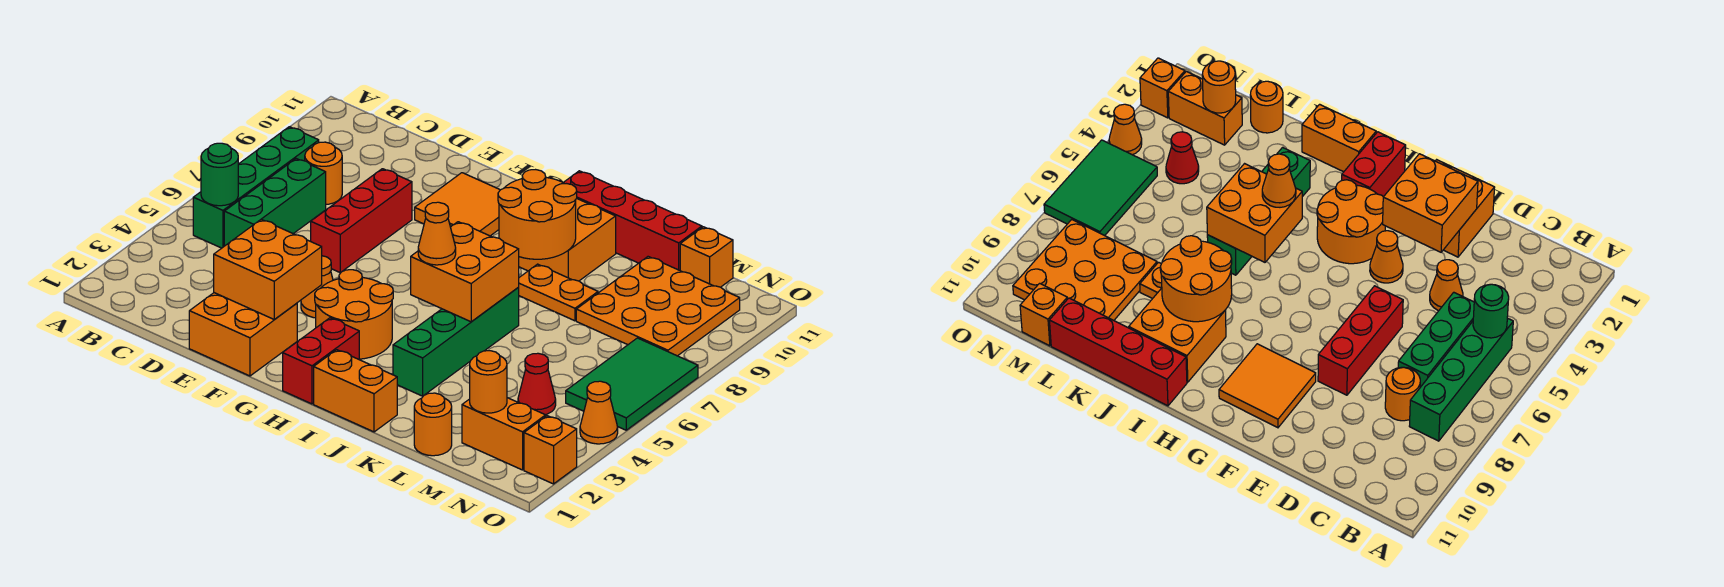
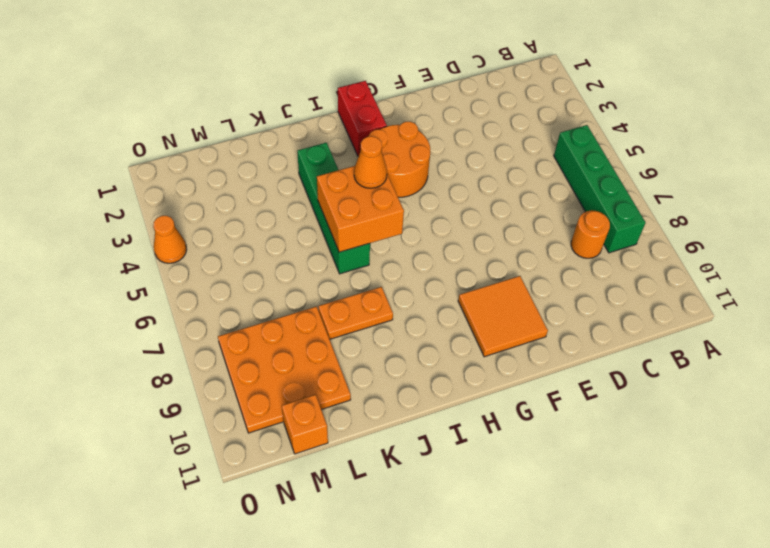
none -> green brick C5:C7 level 1
none -> orange cone D4 level 1
none -> orange brick E1:F2 level 1

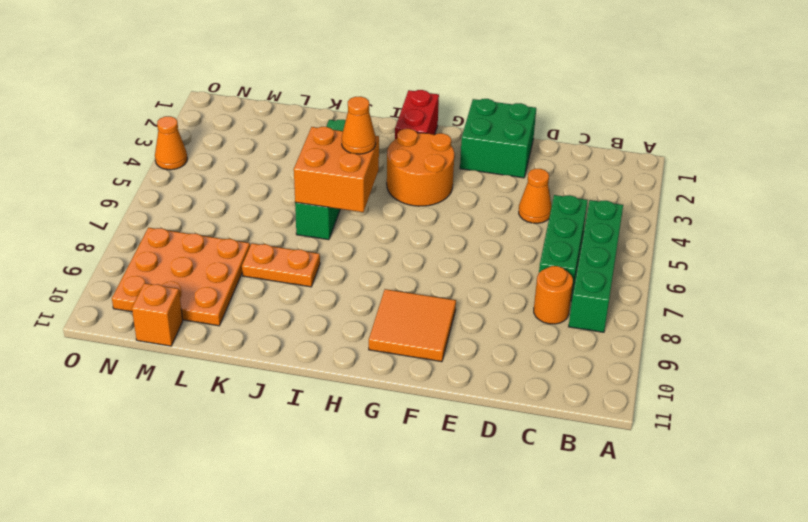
green brick E1:F2 level 1 -> orange brick E1:F2 level 1
none -> red brick E6:E8 level 1
none -> orange cone F4 level 1
none -> orange brick I1:J1 level 1

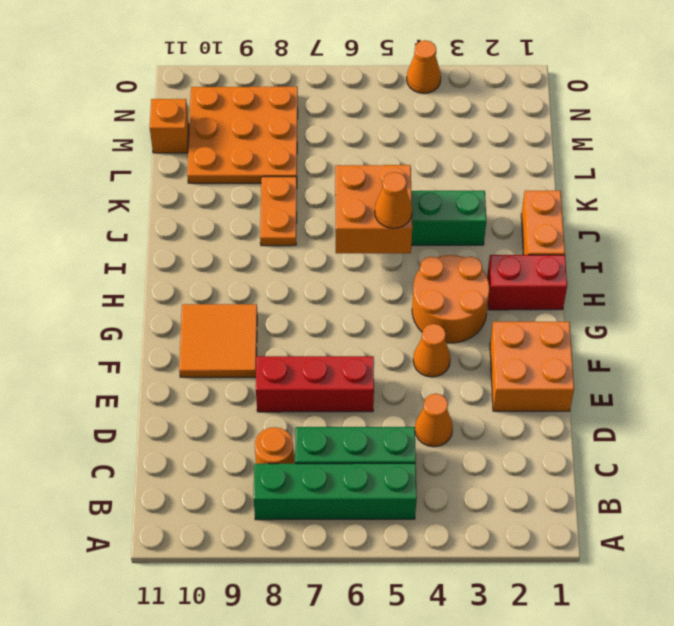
none -> orange brick I9:J10 level 1
none -> red brick I11:L11 level 1
none -> orange round brick L1 level 1

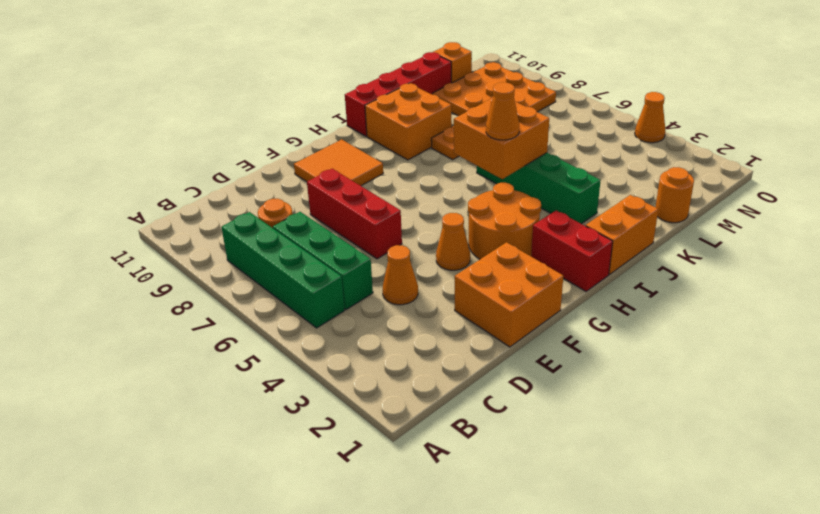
none -> orange brick M2:N2 level 1
none -> red cone M4 level 1
none -> green tile N5:O7 level 1

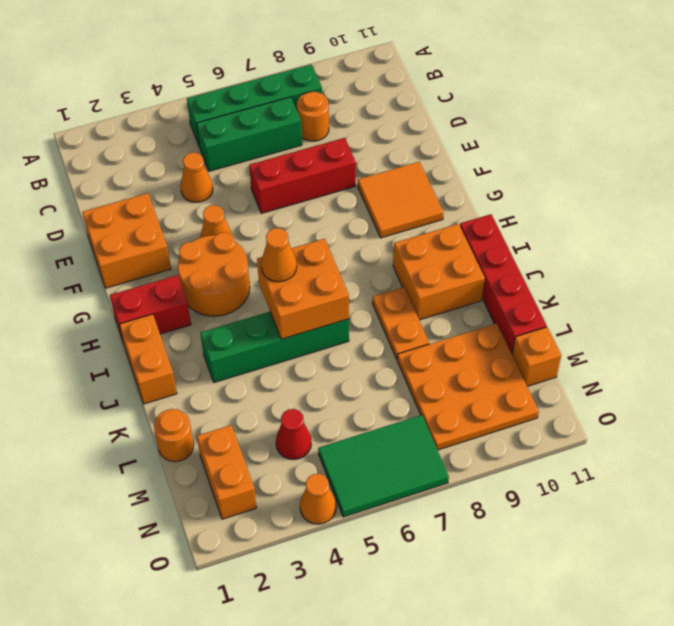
none -> orange brick O2 level 1
none -> green round brick B5 level 2
none -> orange brick E2:F3 level 2

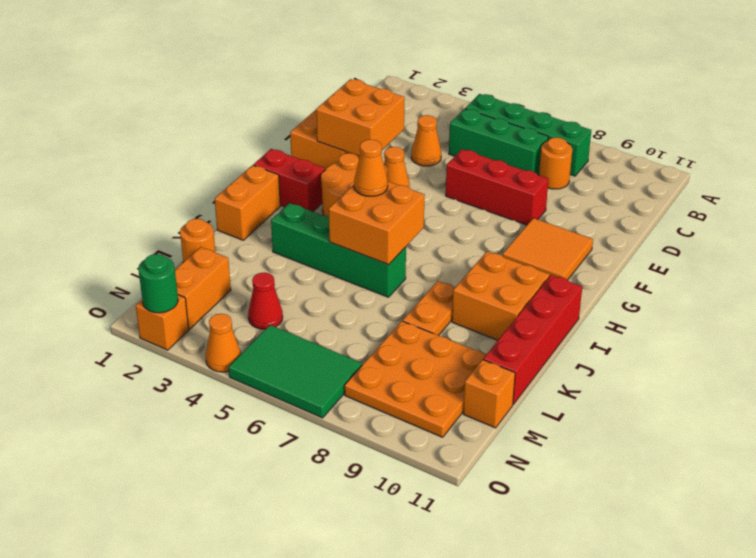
green round brick O2 level 2 -> green round brick B5 level 2
none -> orange round brick I8:J9 level 2
none -> orange round brick M2 level 2

